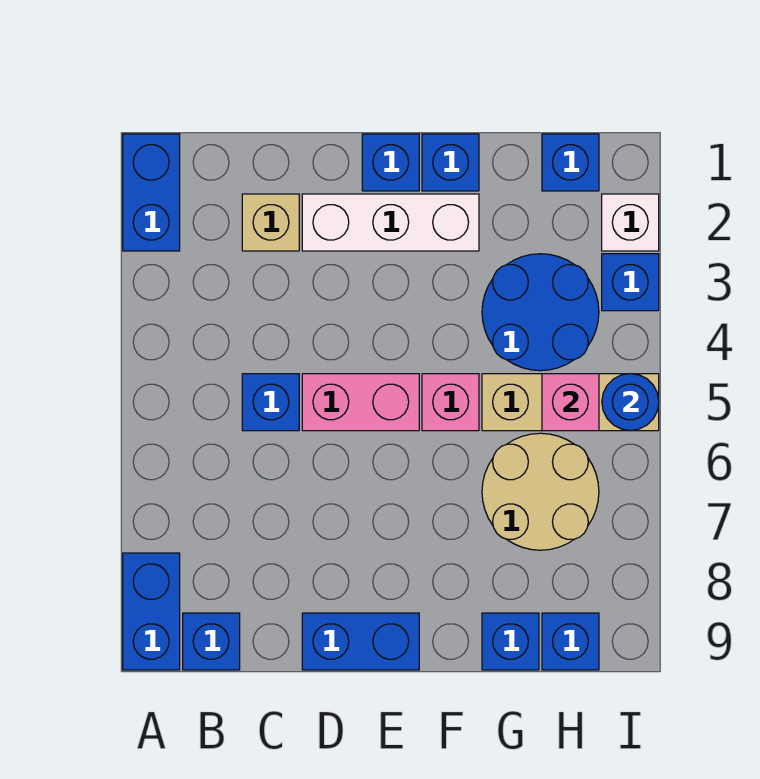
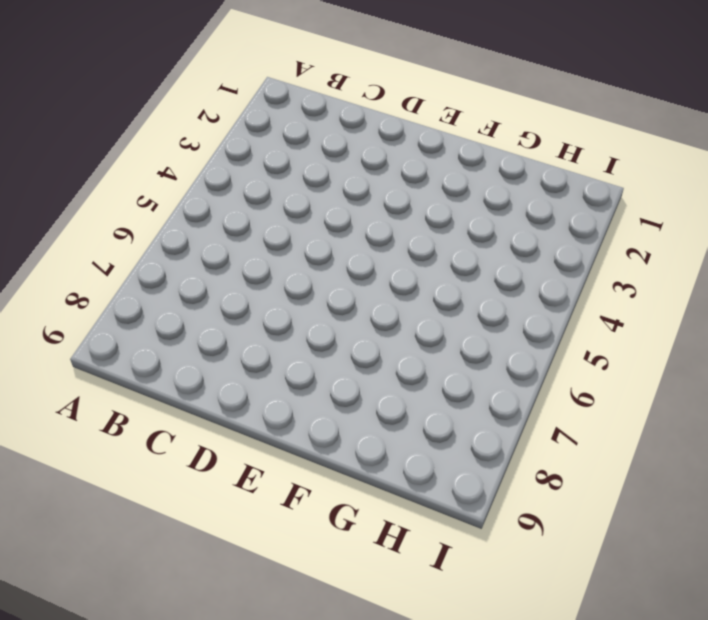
none -> blue brick A1:A2 level 1
none -> blue brick A8:A9 level 1
none -> blue brick B9 level 1

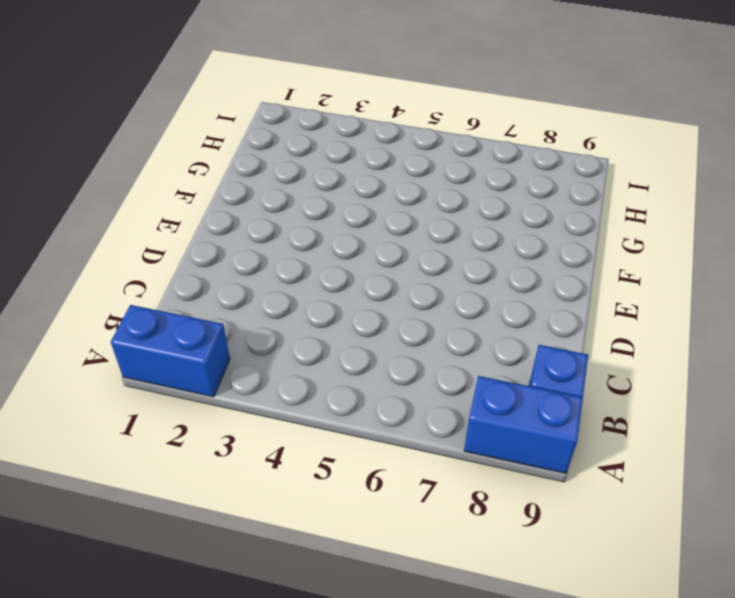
none -> tan brick C2 level 1
none -> blue brick C5 level 1
none -> white brick D2:F2 level 1

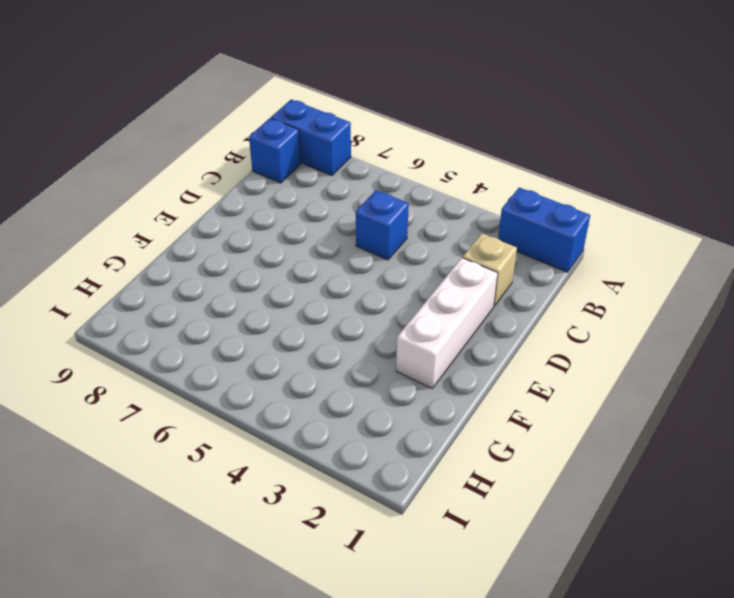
none -> pink brick D5:E5 level 1
none -> blue brick D9:E9 level 1
none -> blue brick E1 level 1

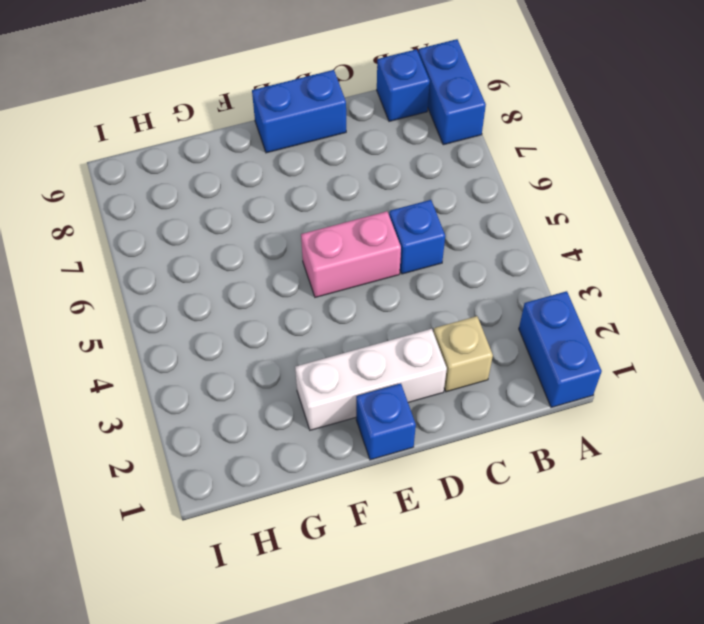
none -> blue brick F1 level 1
none -> pink brick F5 level 1
none -> blue round brick G3:H4 level 1

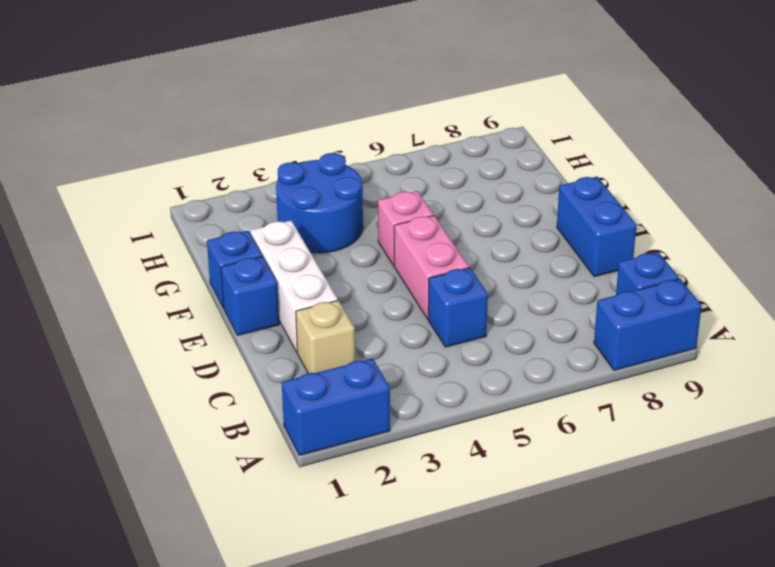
none -> tan brick G5:I5 level 1
none -> tan round brick G6:H7 level 1
none -> blue brick G9 level 1

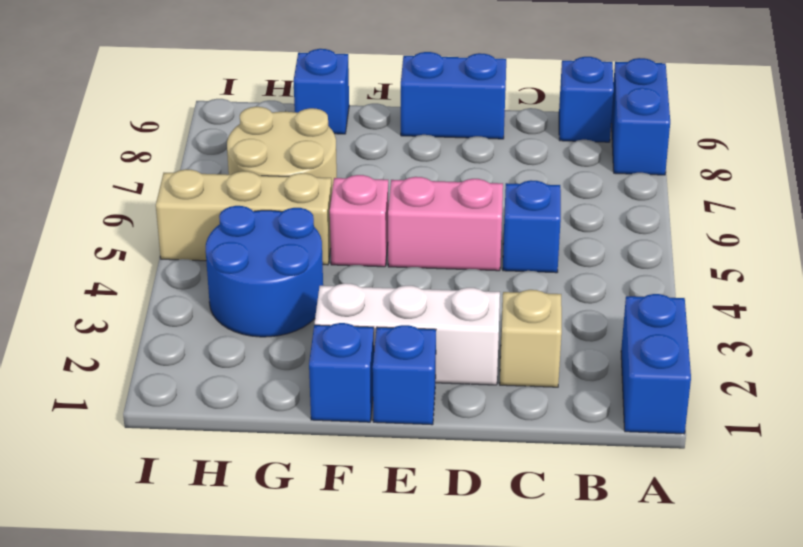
none -> blue brick H1 level 1
none -> blue brick H9 level 1
none -> white brick I2 level 1

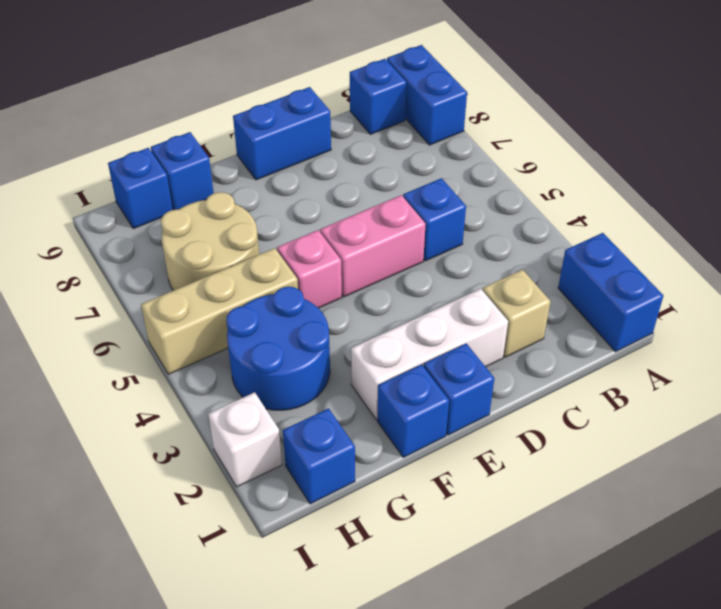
none -> blue brick I3 level 1
none -> pink brick H5 level 2
none -> blue round brick I5 level 2

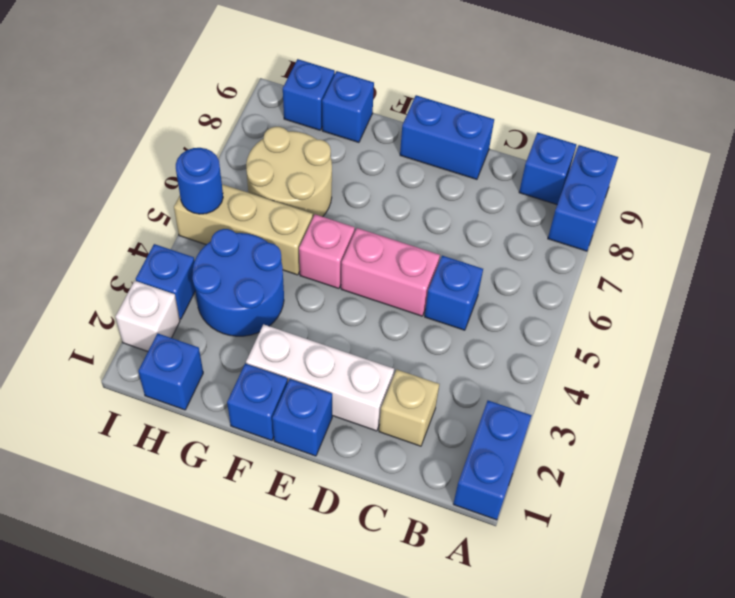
none -> pink brick H5 level 2

